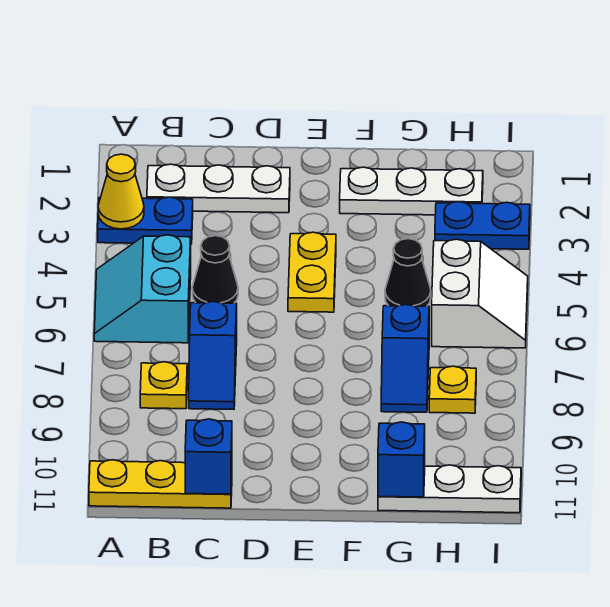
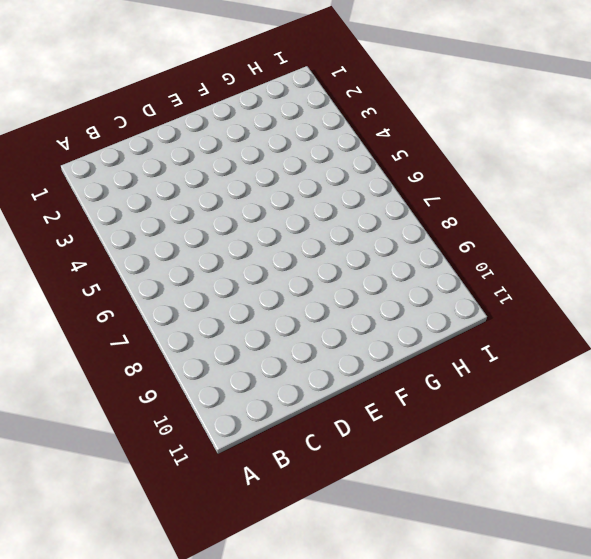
none -> blue plate A3:B3 level 1
none -> cyan slope A5:B6 level 1 top B
none -> yellow plate A11:C11 level 1

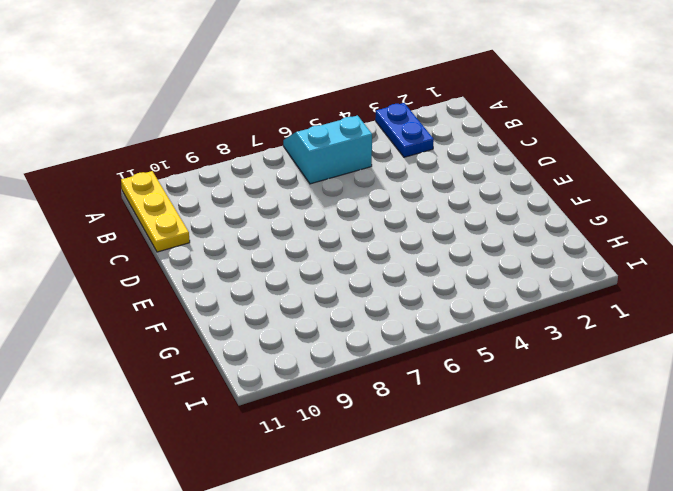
none -> white plate B2:D2 level 1
none -> yellow plate B8 level 1
none -> black cone C5 level 1

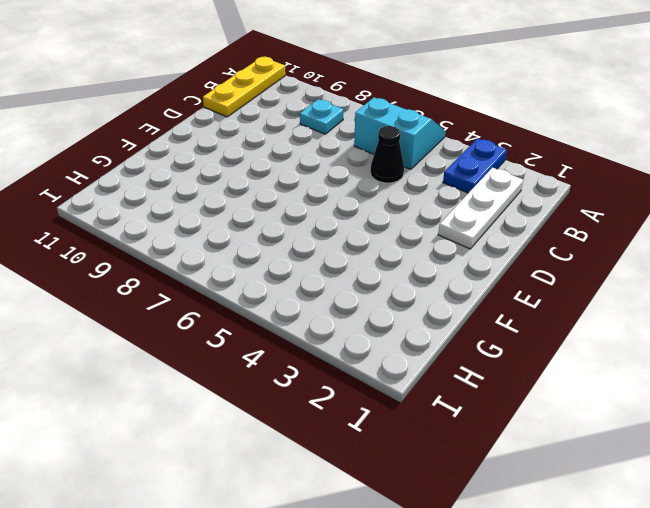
cyan plate B8 level 1 -> yellow plate B8 level 1
none -> blue slope C7:C8 level 1 top 7
none -> yellow plate E4:E5 level 1
none -> white plate F2:H2 level 1

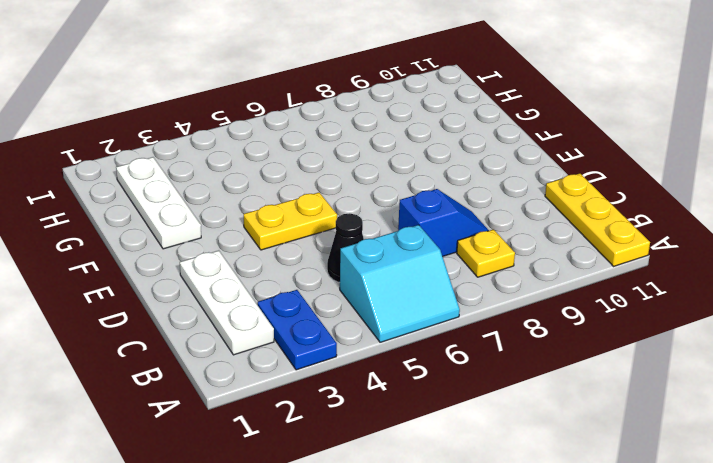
none -> black cone G5 level 1
none -> blue slope G7:G8 level 1 top 7
none -> white plate G11:I11 level 1

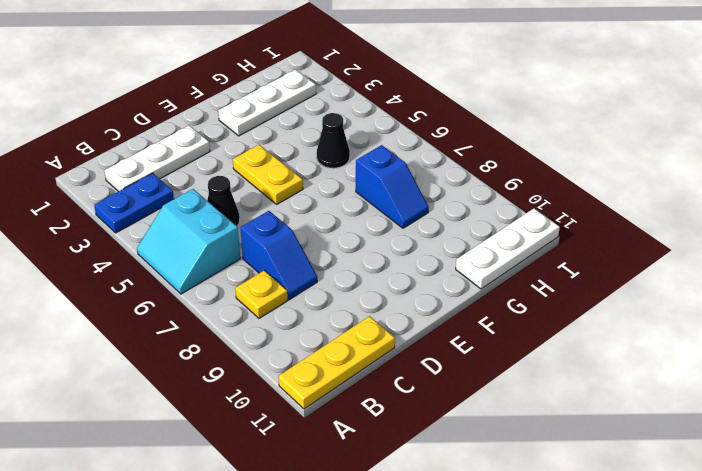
none -> blue plate H3:I3 level 1
none -> white slope H5:I6 level 1 top H
none -> yellow plate H8 level 1

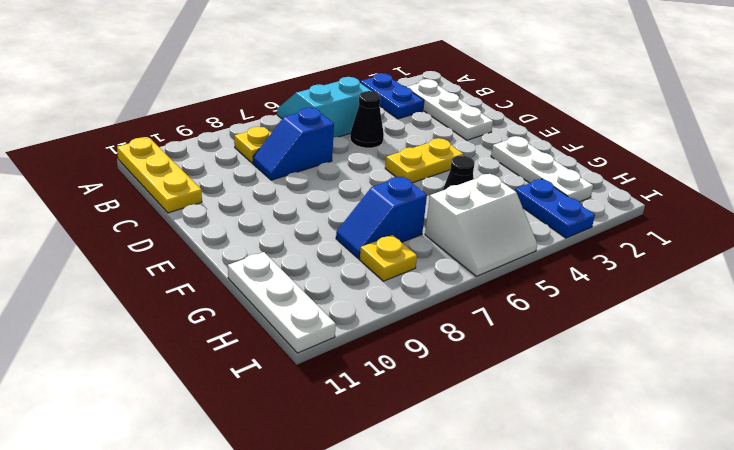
none -> yellow cone A3 level 2
none -> blue brick C11 level 2
none -> blue brick G11 level 2

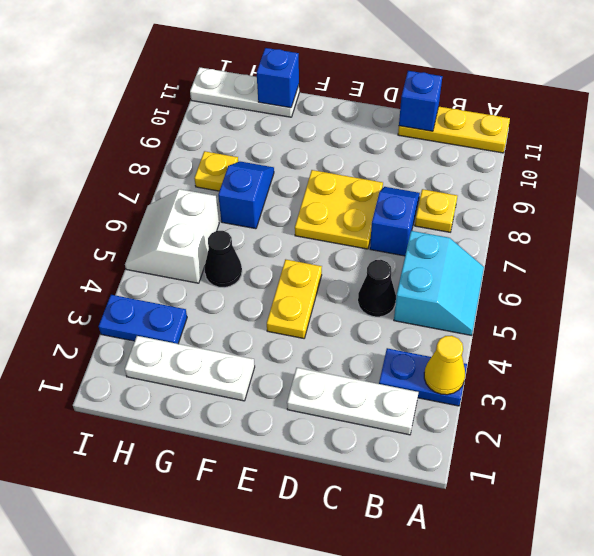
yellow plate D7:E8 level 1 -> none

